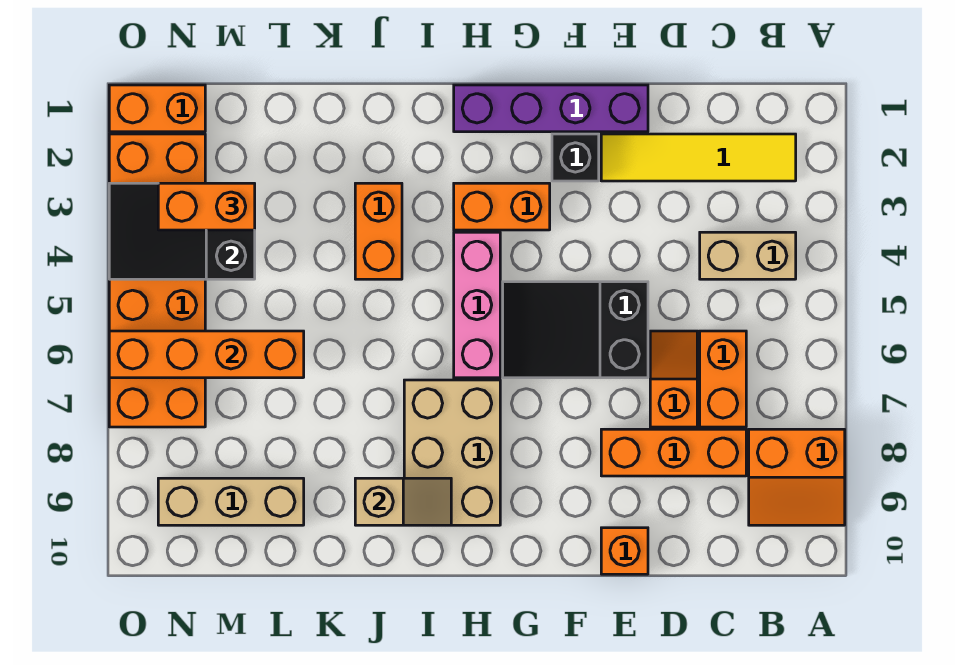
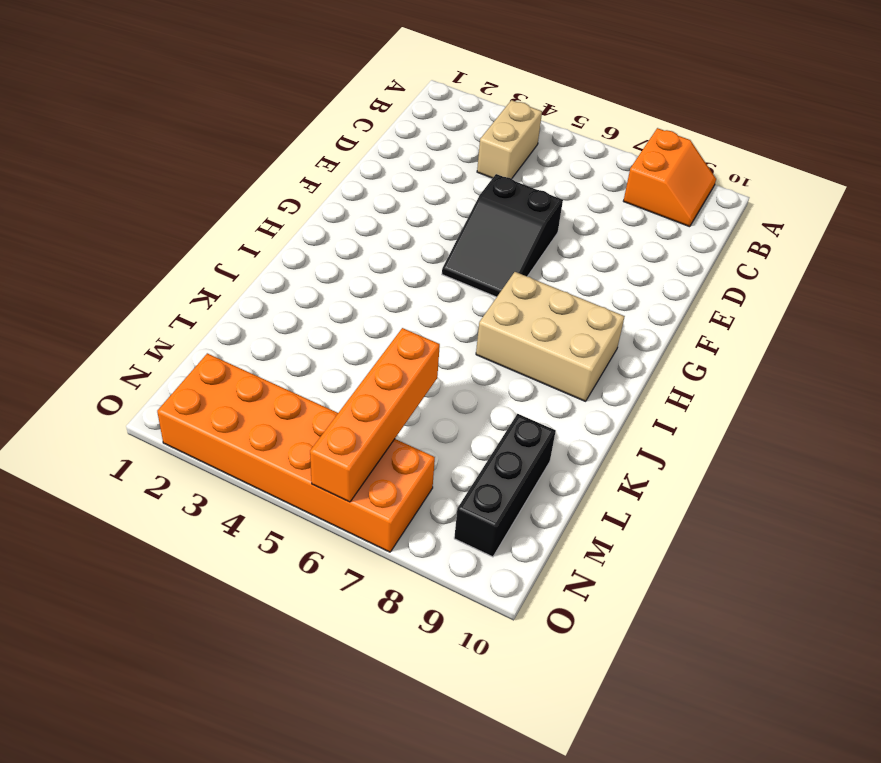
black brick L9:N9 level 1 -> tan brick L9:N9 level 1
none -> yellow tile B2:E2 level 1
none -> orange brick C6:C7 level 1
none -> orange brick C8:E8 level 1

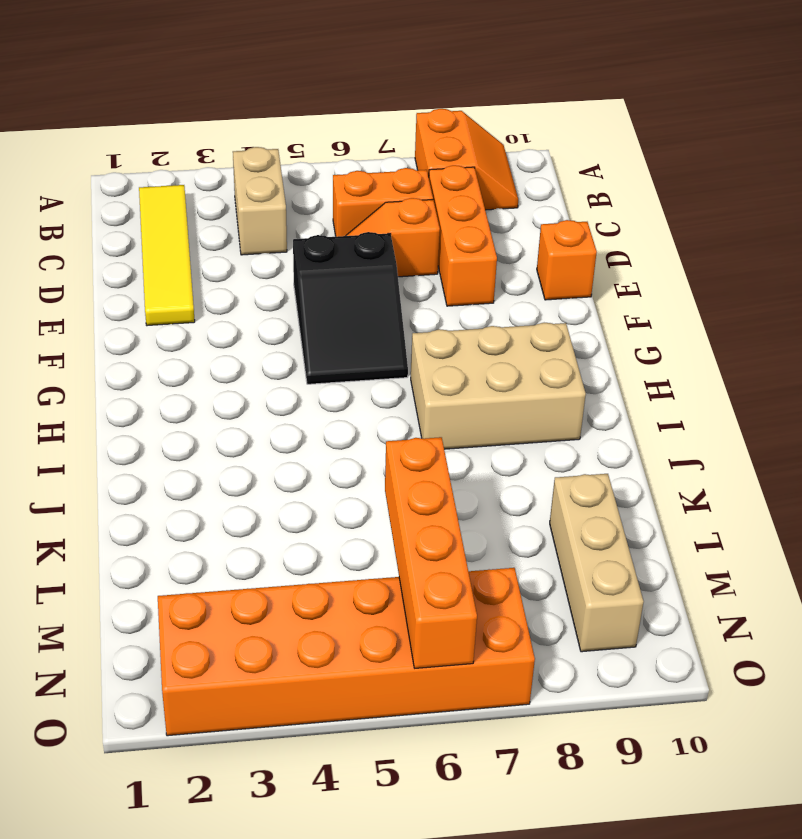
none -> purple brick E1:H1 level 1
none -> black brick F2 level 1
none -> orange brick G3:H3 level 1

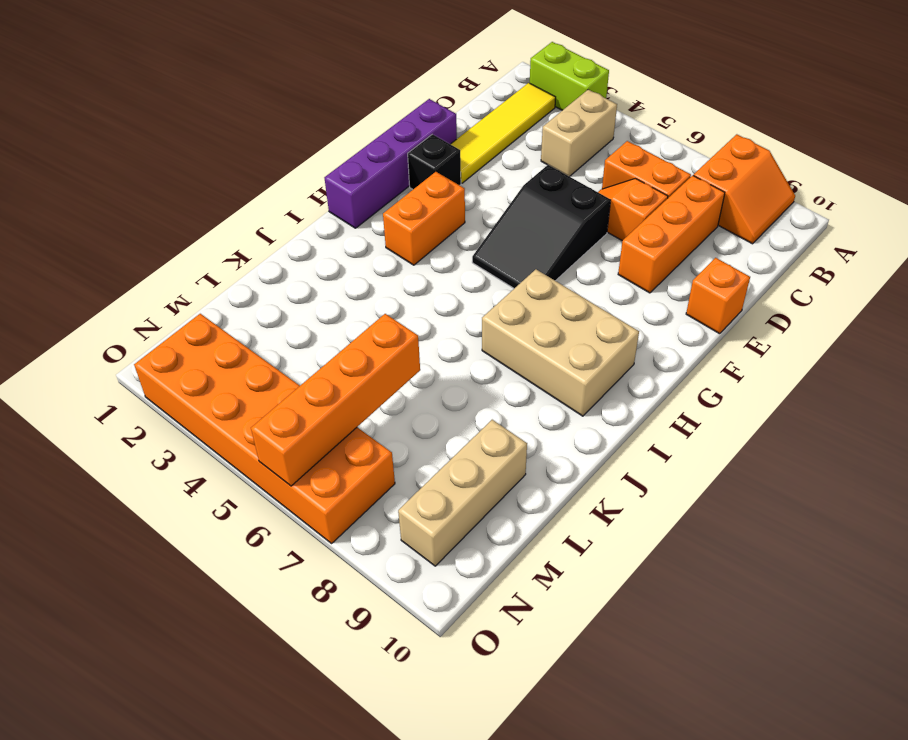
lime brick A2:A3 level 1 -> none
none -> pink brick H4:H6 level 1
none -> orange brick J3:J4 level 1
none -> orange brick N1:O1 level 1

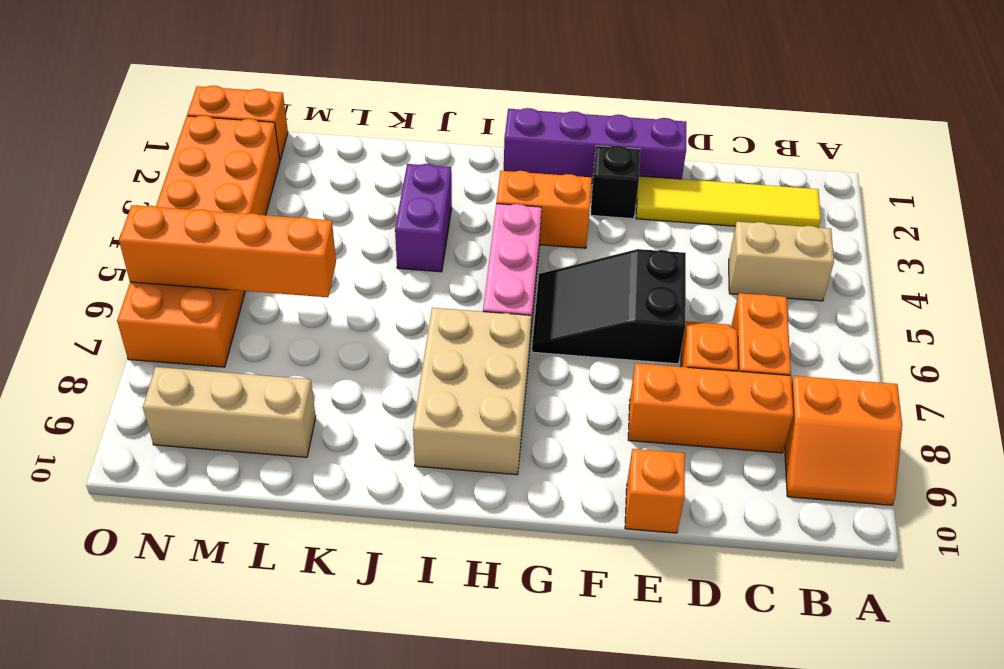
purple brick J3:J4 level 1 -> orange brick J3:J4 level 1
none -> tan slope I9:J9 level 2 top J
none -> black slope M3:O4 level 2 top M
none -> orange brick M3:N3 level 3

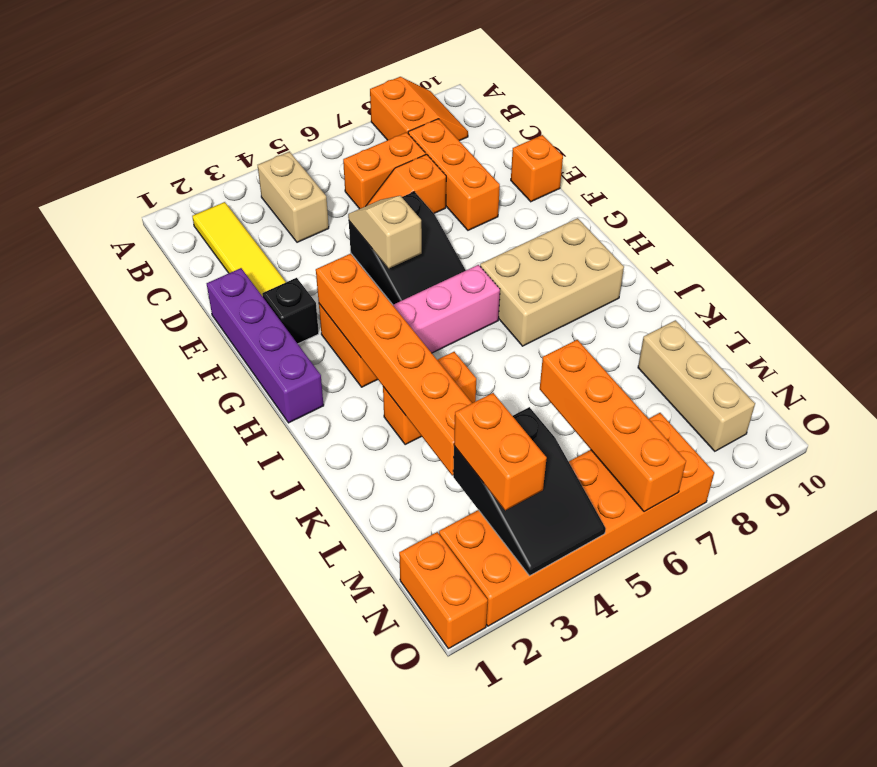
tan slope E5:F5 level 2 top F -> tan slope I9:J9 level 2 top J
orange brick G3:L3 level 2 -> none

